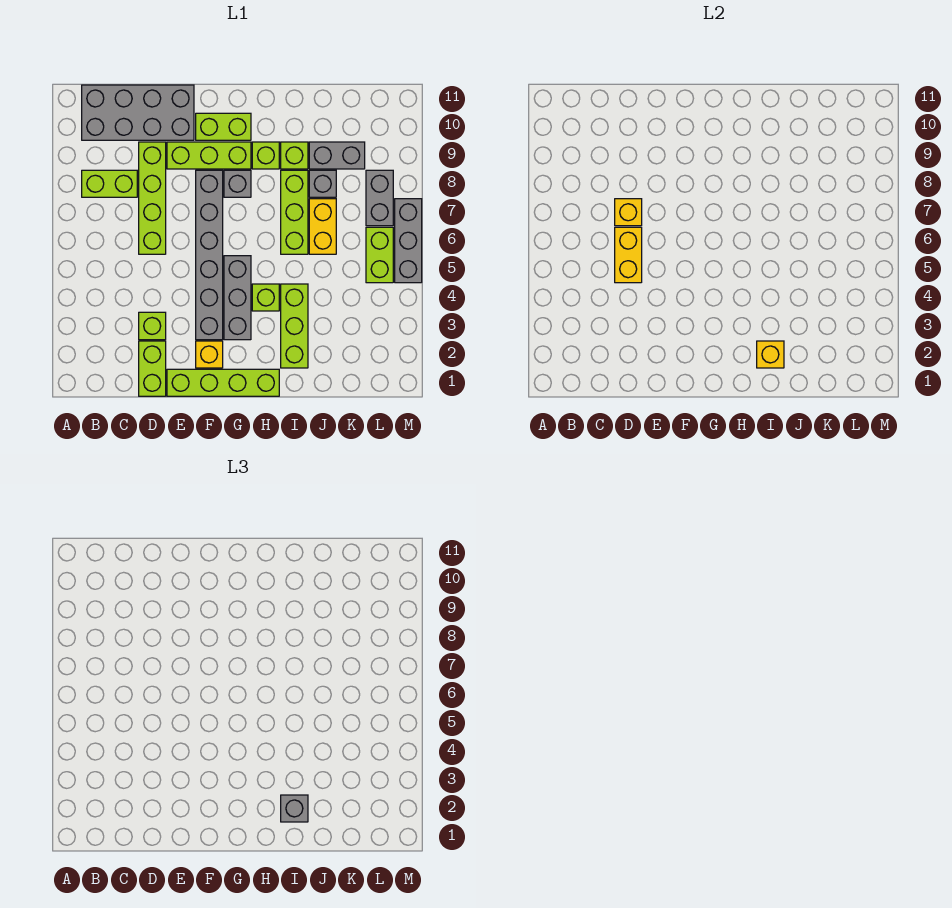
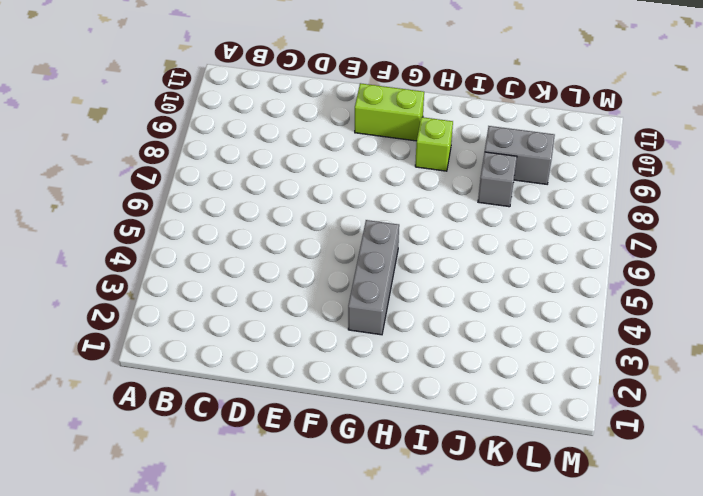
none -> lime brick B8:C8 level 1
none -> grey brick B10:E11 level 1
none -> lime brick D1:D2 level 1

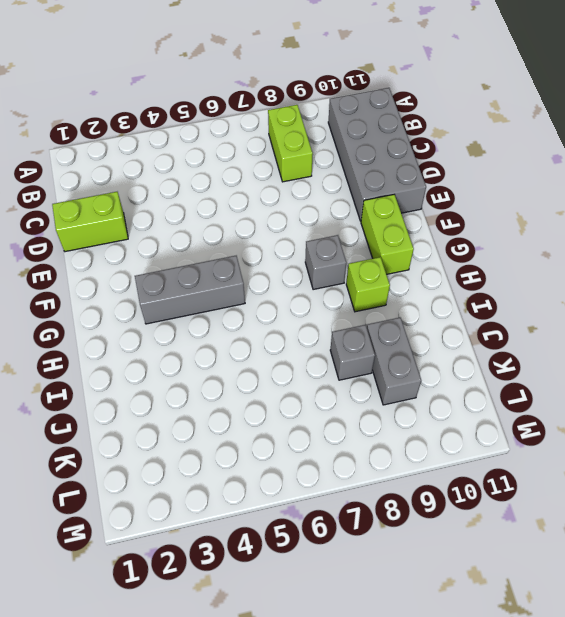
none -> lime brick D3 level 1
none -> lime brick D6:D9 level 1
none -> lime brick E1:H1 level 1

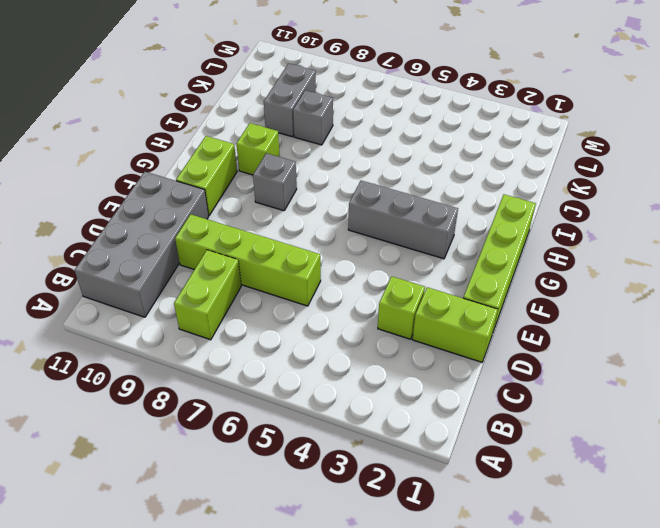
none -> lime brick E9:G9 level 1
none -> yellow brick F2 level 1
none -> grey brick F3:F8 level 1

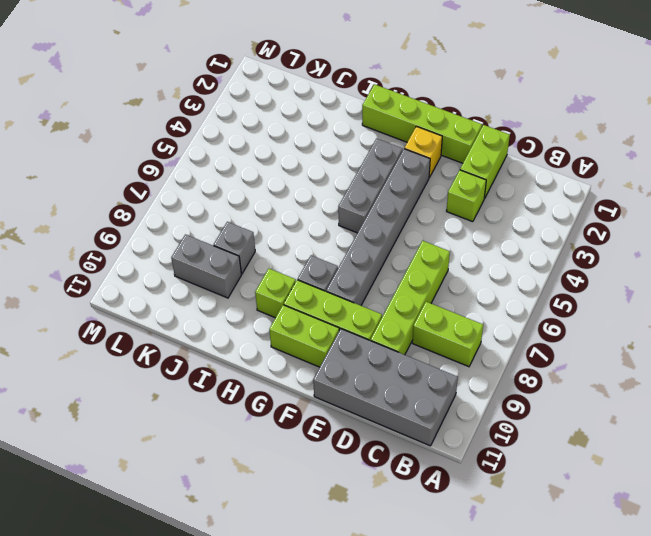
none -> lime brick H4 level 1
none -> lime brick I2:I4 level 1
none -> lime brick I6:I8 level 1

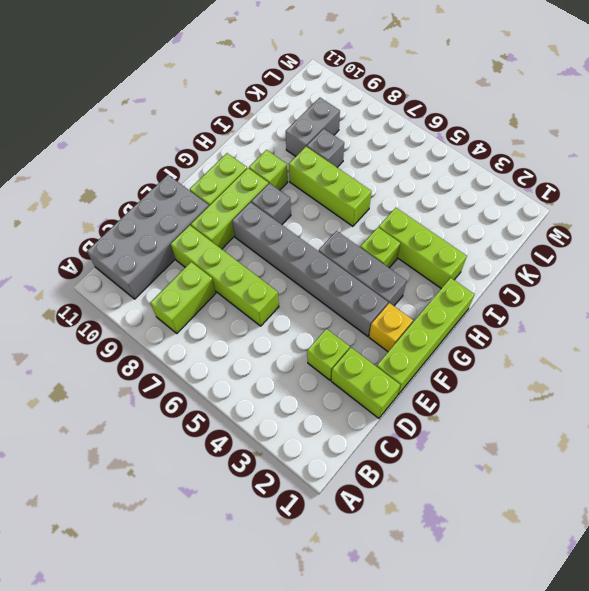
none -> lime brick I9 level 1
none -> yellow brick J6:J7 level 1
none -> lime brick L5:L6 level 1

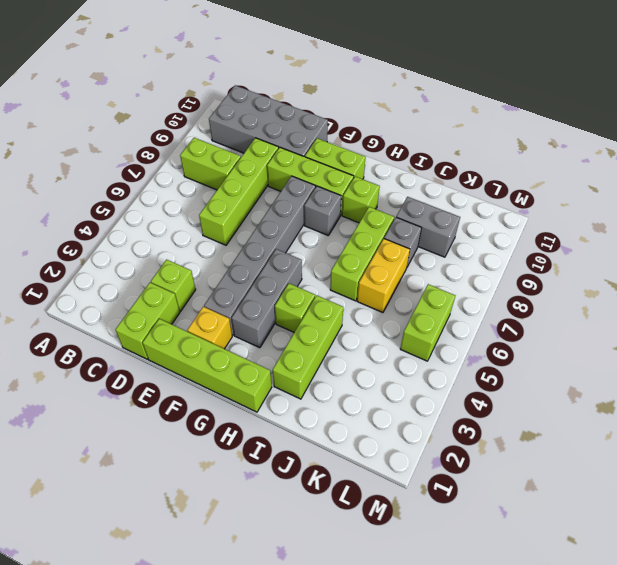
none -> lime brick I9 level 1
none -> grey brick L7:L8 level 1
none -> grey brick M5:M7 level 1

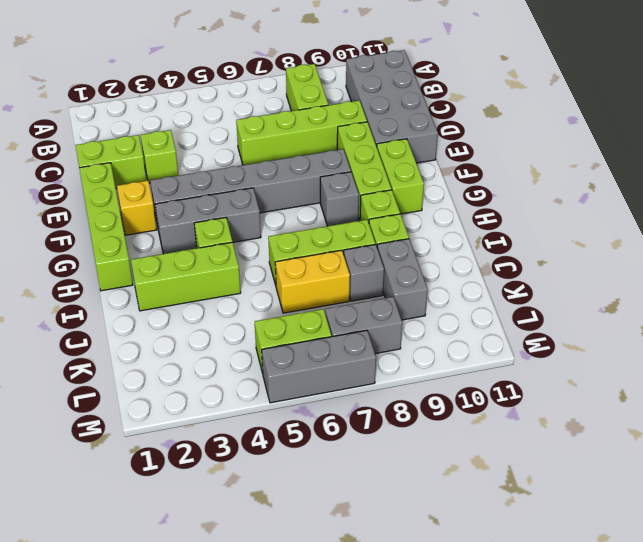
none -> yellow brick D5:D6 level 2
none -> yellow brick D7 level 2
none -> yellow brick I2 level 2

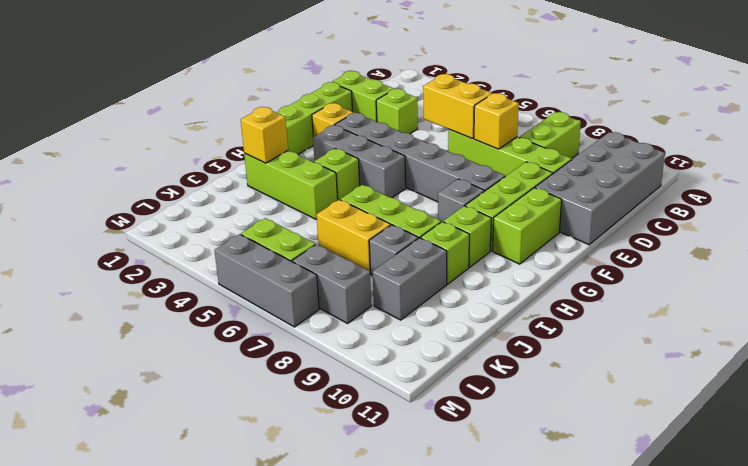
none -> grey brick I2 level 3

